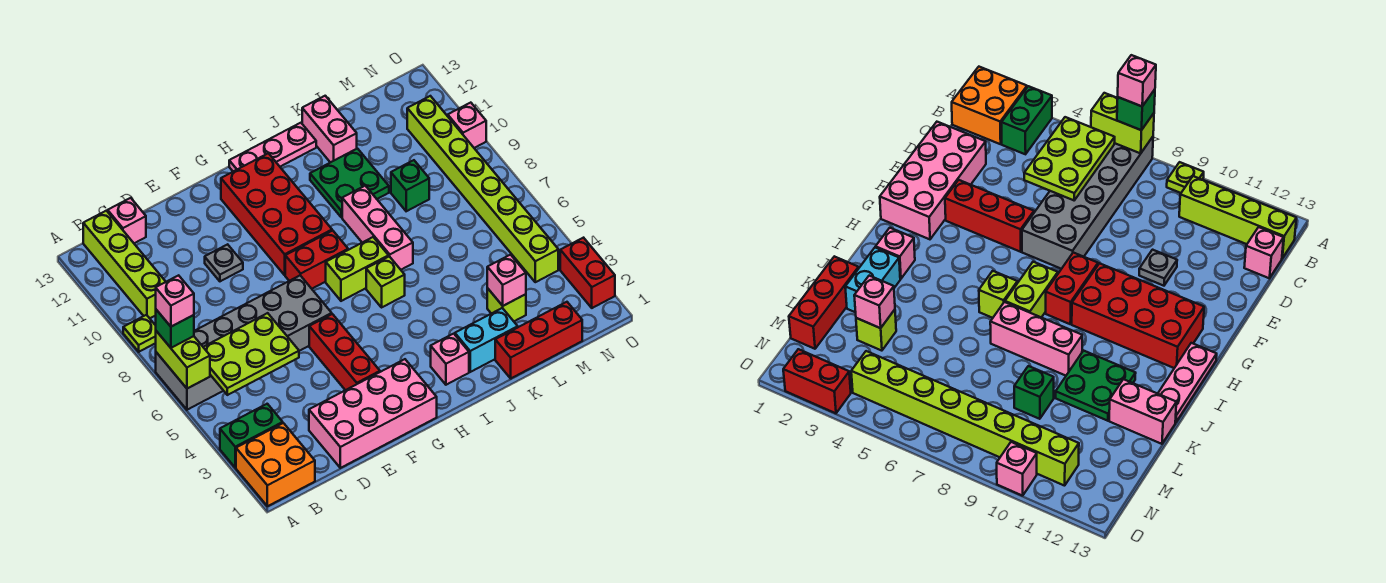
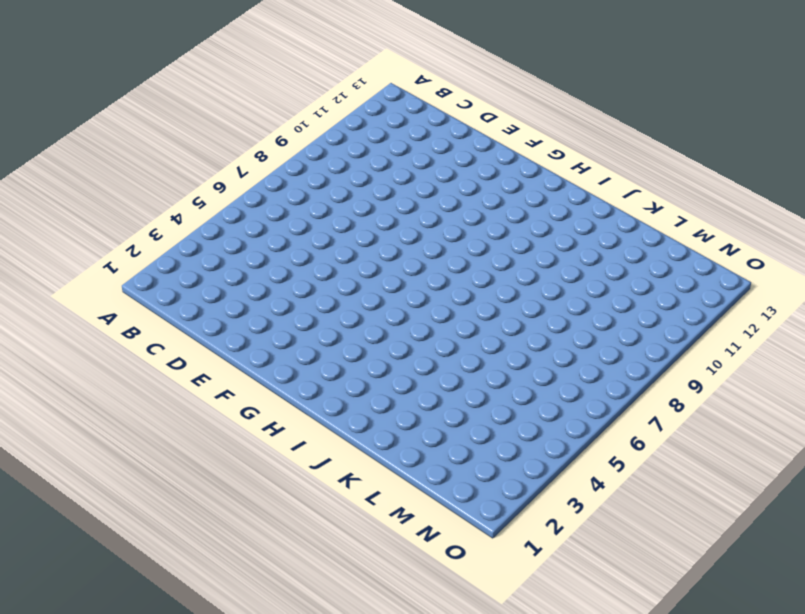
none -> orange brick A1:B2 level 1
none -> green brick A3:B3 level 1
none -> grey brick A6:F7 level 1
none -> lime plate A9 level 1

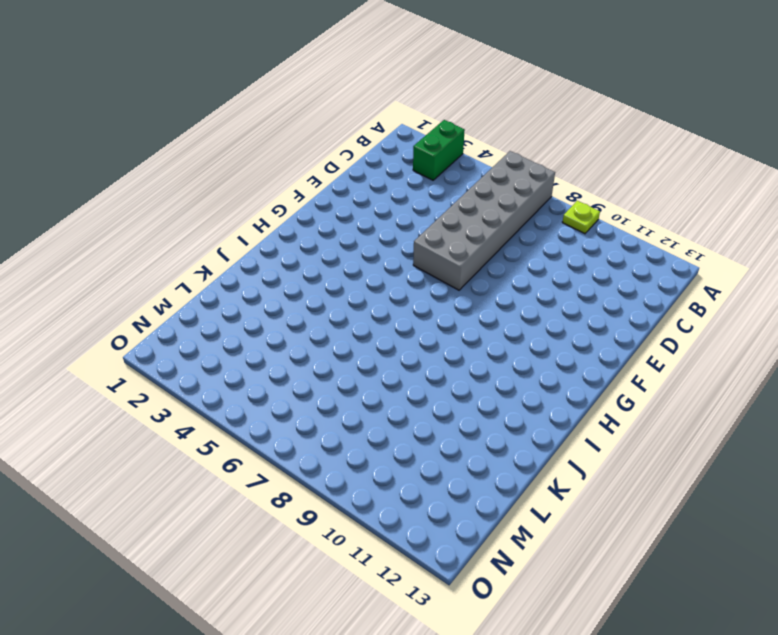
none -> orange brick A1:B2 level 1
none -> lime brick B10:B13 level 1
none -> pink brick C13 level 1
none -> pink brick D1:G2 level 1

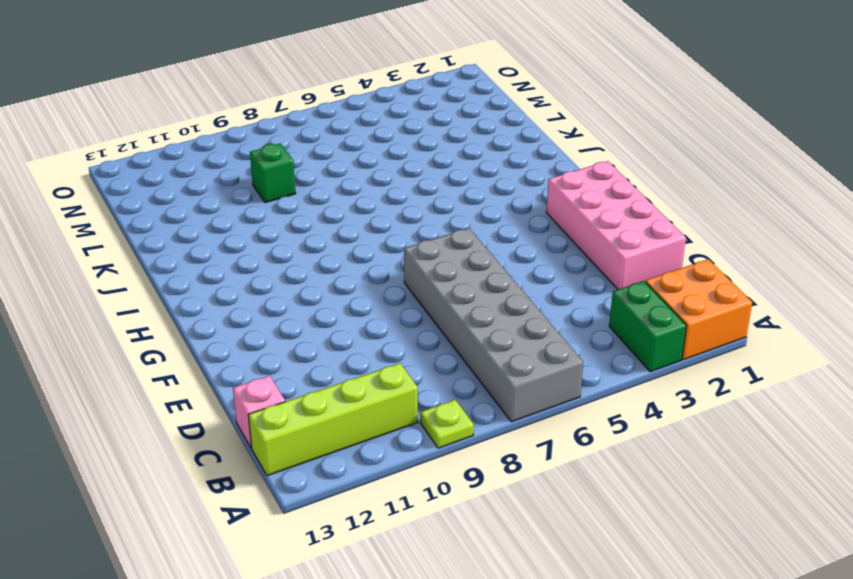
none -> grey plate E10 level 1
none -> red brick F3:F5 level 1
none -> red brick G8:H8 level 1
none -> red brick G9:H12 level 1

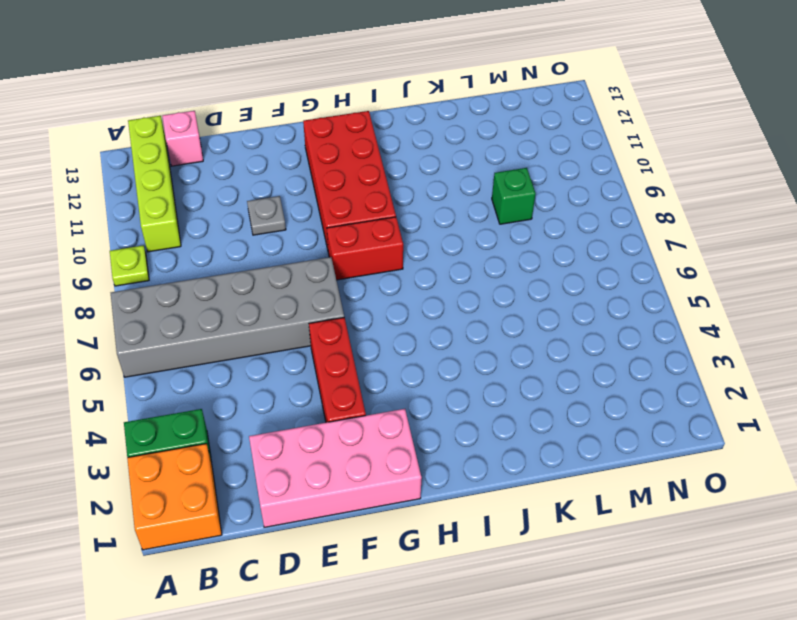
none -> lime brick H7:I7 level 1
none -> pink plate H13:J13 level 1
none -> pink brick I2 level 1
none -> lime brick I6 level 1

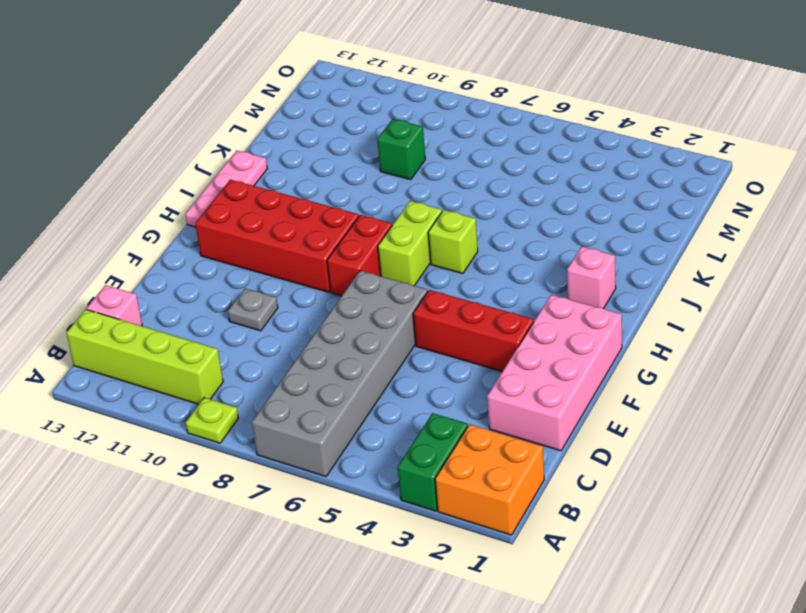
none -> cyan brick J2:K2 level 1
none -> pink brick J7:J9 level 1
none -> green plate J10:K11 level 1
none -> red brick K1:M1 level 1

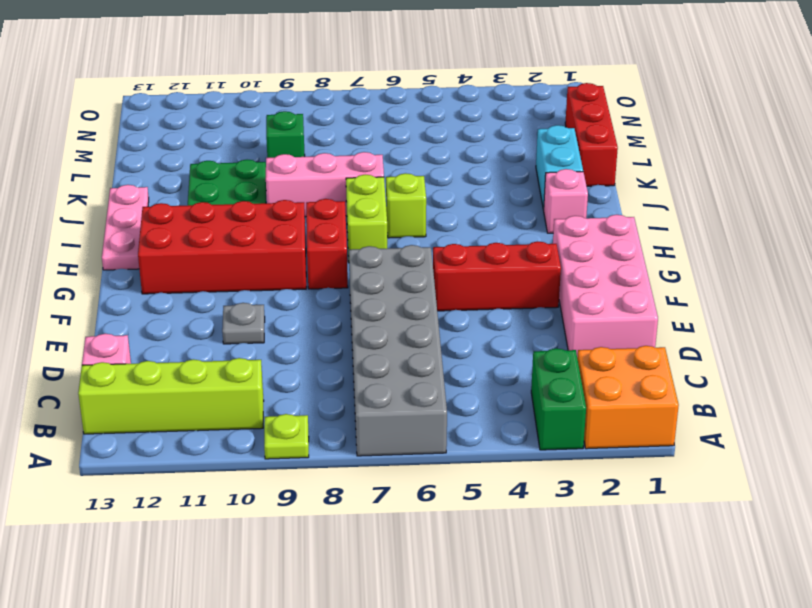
none -> pink brick K12:K13 level 1
none -> lime brick L3 level 1
none -> lime brick N4:N11 level 1
none -> red brick O2:O3 level 1

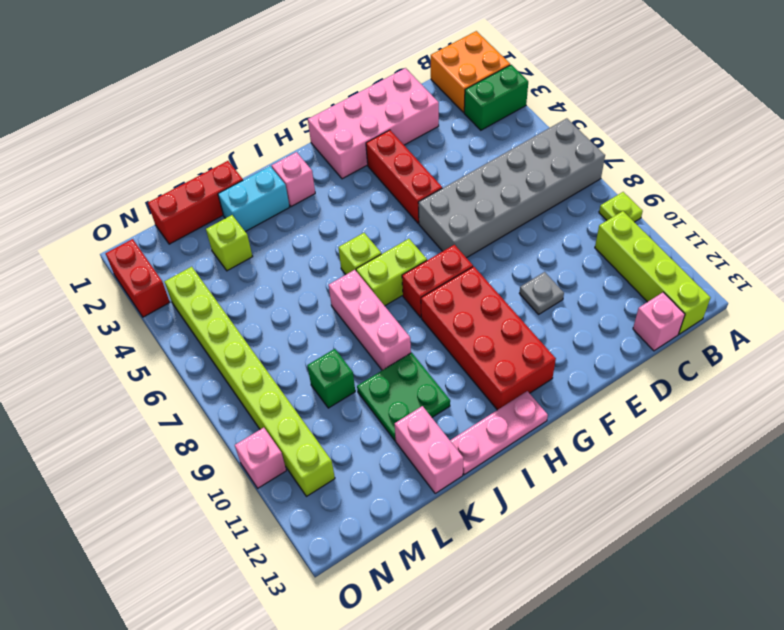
none -> lime brick A6:A7 level 2
none -> lime plate B5:D6 level 2
none -> pink brick L3 level 2
none -> green brick A7 level 3

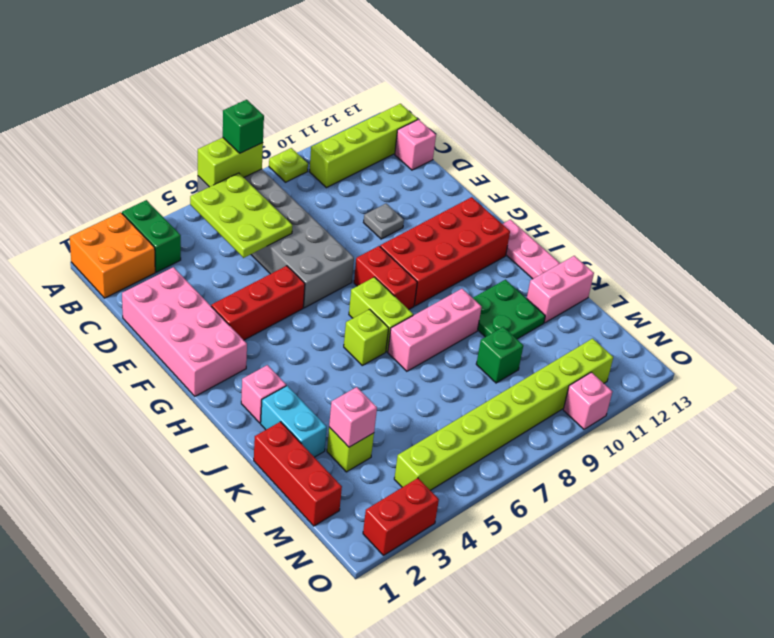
none -> pink brick A7 level 4

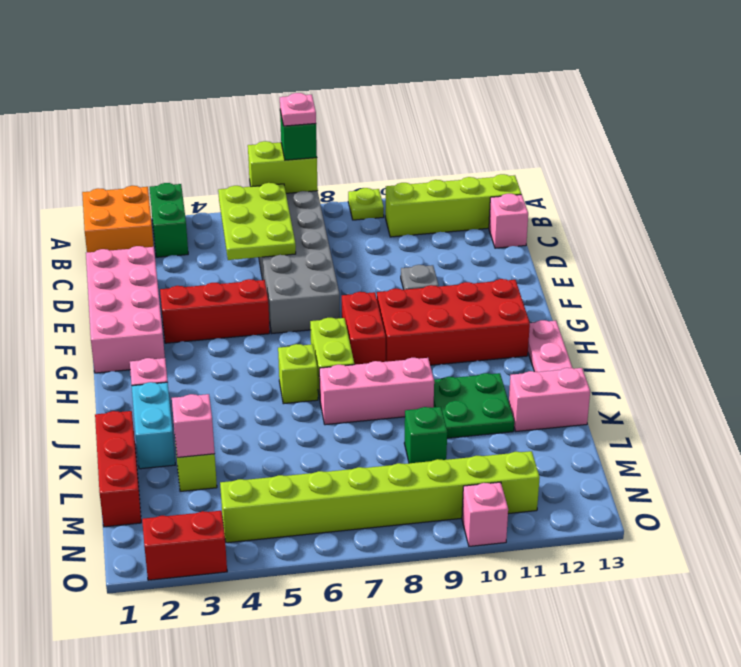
pink plate A7 level 4 -> pink brick A7 level 4

